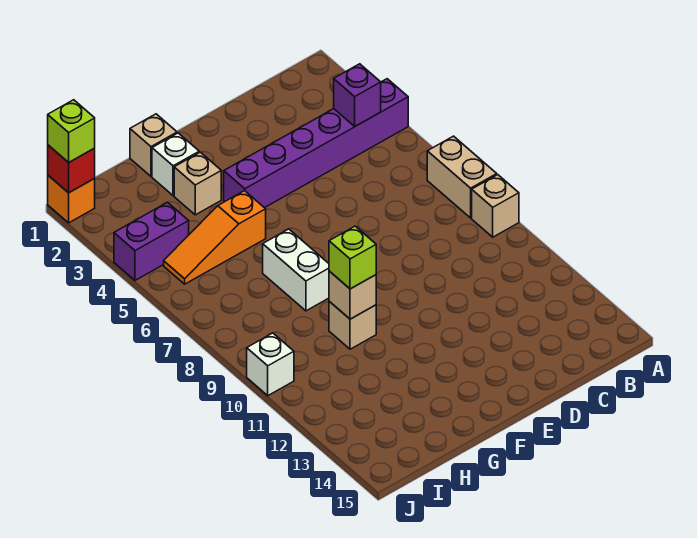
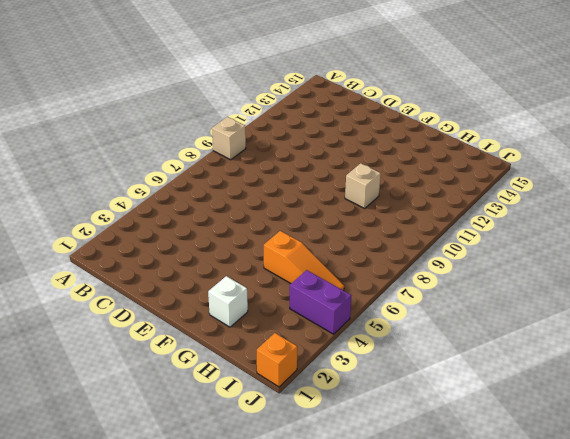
none -> purple brick A4:F4 level 1
none -> tan brick A7:A8 level 1
none -> tan brick G1 level 1

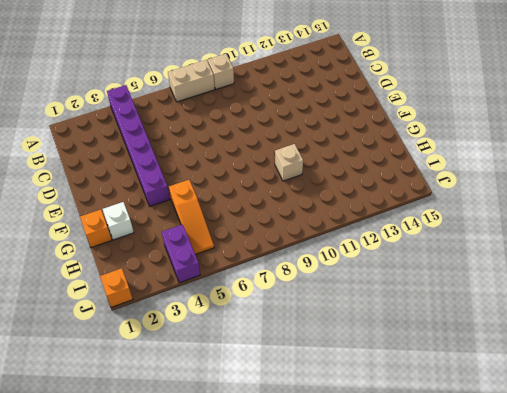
orange brick G1 level 1 -> tan brick G1 level 1
none -> tan brick G3 level 1
none -> white brick G7:G8 level 1
none -> white brick J10 level 1

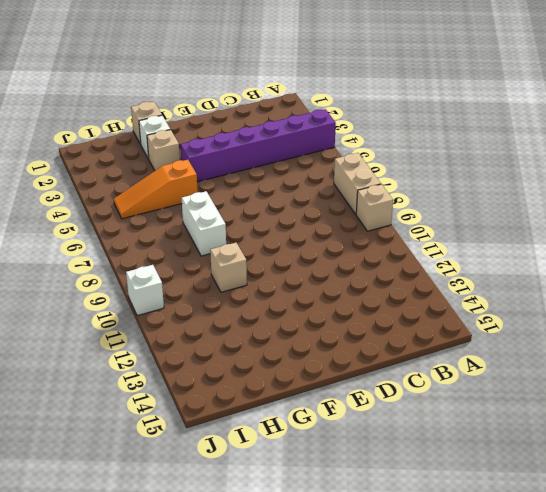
none -> purple brick I4:J4 level 1
none -> orange brick J1 level 1
none -> purple brick B4 level 2

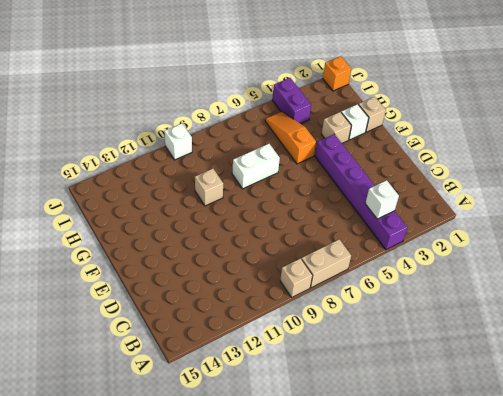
white brick B4 level 2 -> purple brick B4 level 2
none -> tan brick G10 level 2
none -> red brick J1 level 2
none -> lime brick G10 level 3

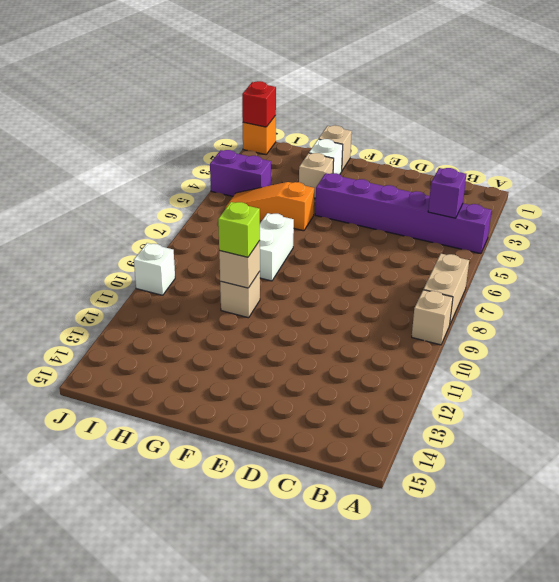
none -> lime brick J1 level 3

